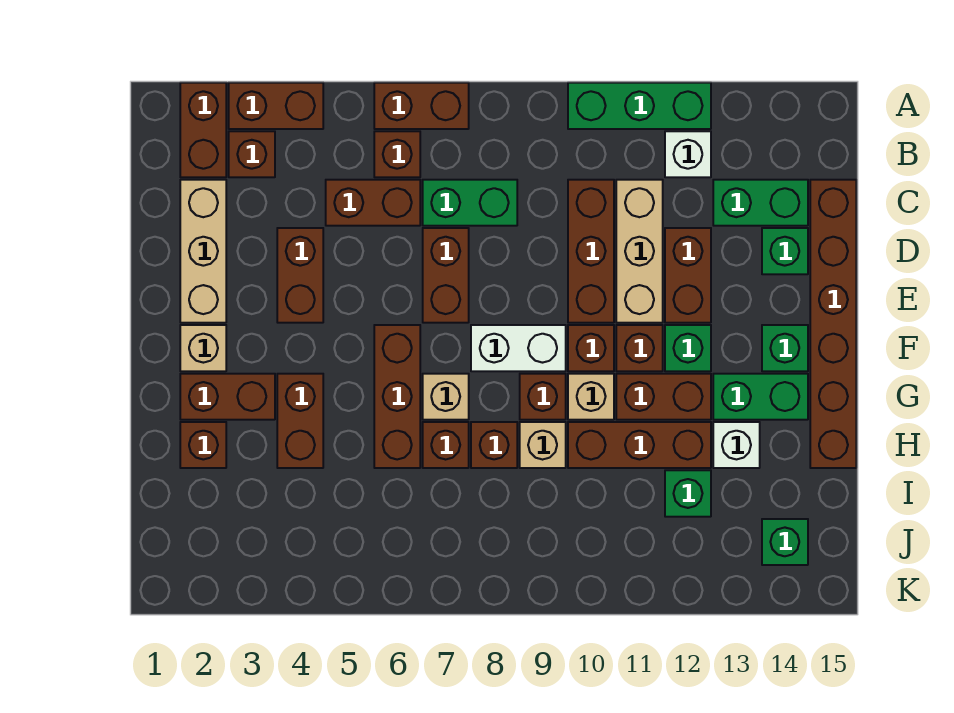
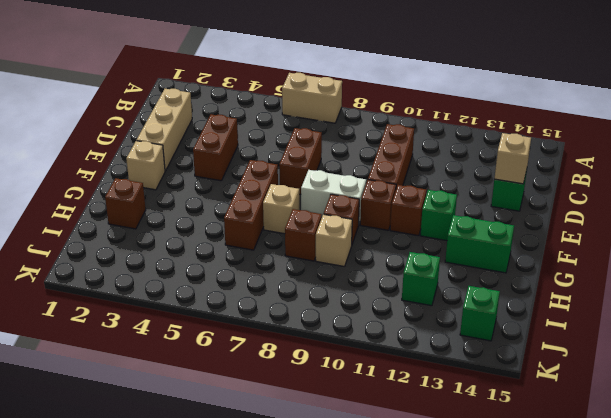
tan brick A6:A7 level 1 -> brown brick A6:A7 level 1
tan brick D14 level 2 -> tan brick G10 level 1
none -> brown brick A2:B2 level 1
none -> brown brick A3:A4 level 1
none -> green brick A10:A12 level 1
none -> brown brick B3 level 1

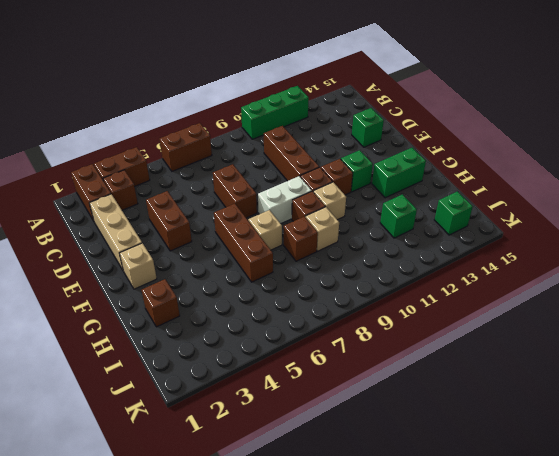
none -> brown brick B6 level 1
none -> white brick B12 level 1
none -> brown brick C5:C6 level 1
none -> green brick C7:C8 level 1

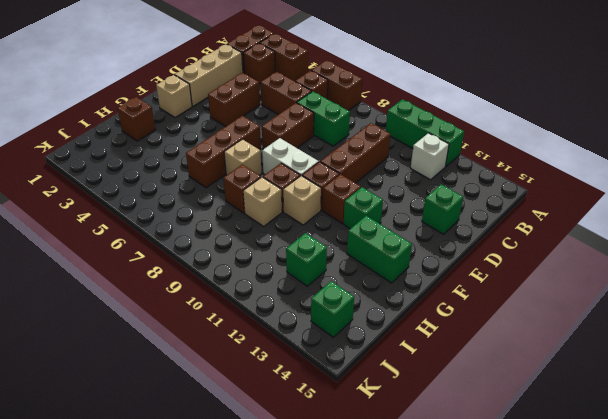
none -> tan brick C11:E11 level 1
none -> green brick C13:C14 level 1
none -> brown brick C15:H15 level 1
none -> brown brick D12:E12 level 1

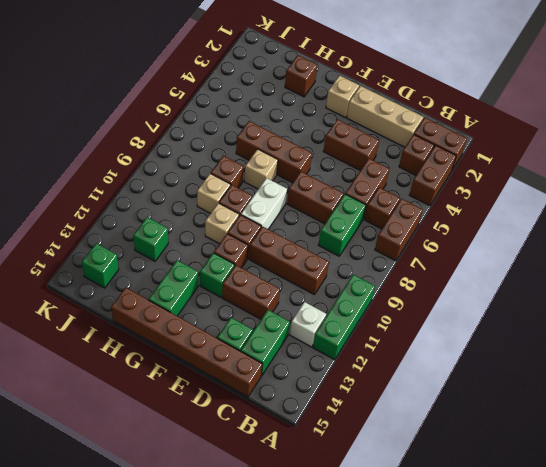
none -> tan brick C11:E11 level 1
none -> green brick F14 level 1
none -> brown brick G2:G3 level 1
none -> brown brick G4:H4 level 1

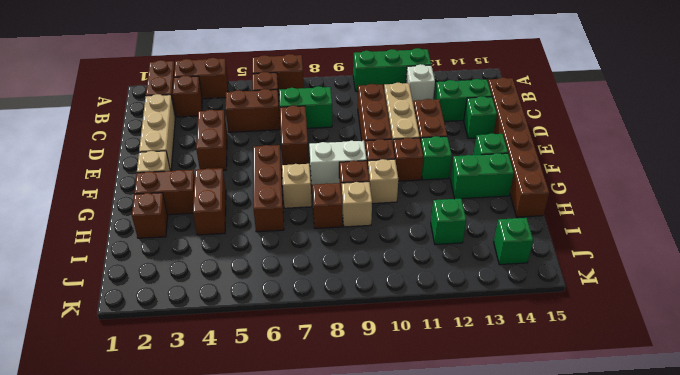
none -> brown brick G11:G12 level 1
none -> brown brick H7 level 1
none -> brown brick H10:H12 level 1
none -> white brick H13 level 1

